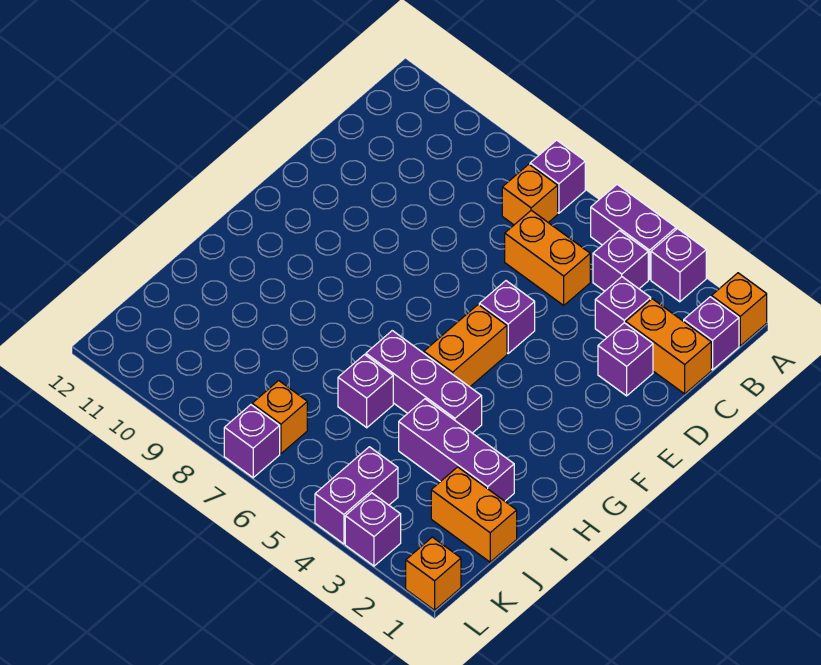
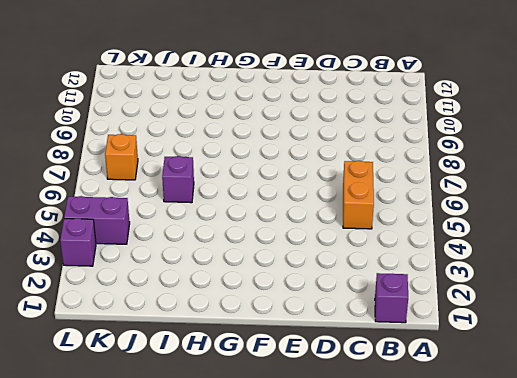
none -> orange brick A1 level 1
none -> purple brick A3 level 1
none -> purple brick A4:A5 level 1

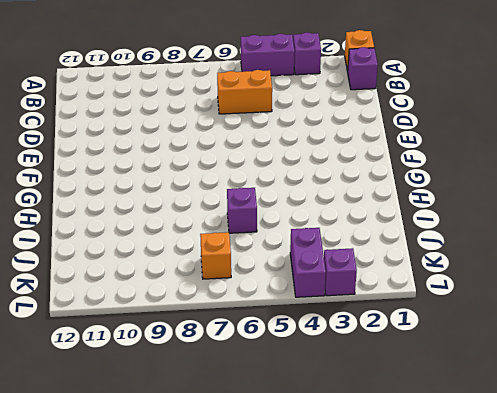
none -> purple brick A7 level 1
none -> purple brick B4 level 1
none -> orange brick B7 level 1

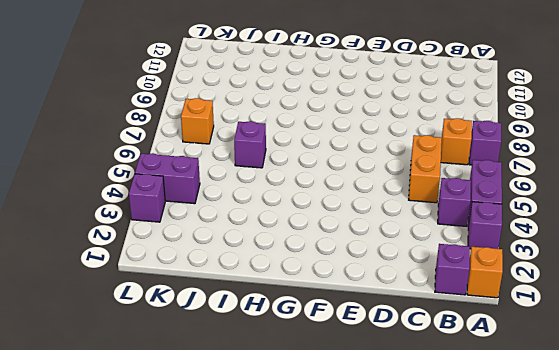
none -> orange brick C1:C2 level 1
none -> purple brick C3 level 1
none -> purple brick D2 level 1

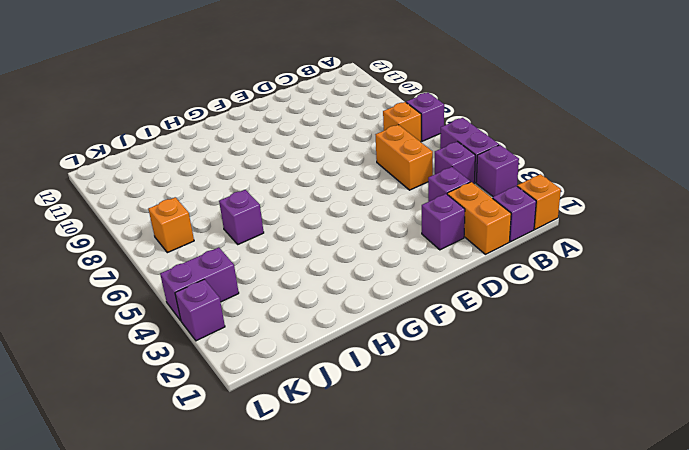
none -> purple brick E5 level 1
none -> orange brick F5:G5 level 1
none -> purple brick H4:H6 level 1

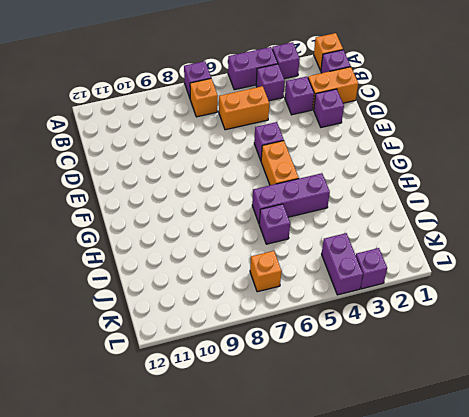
none -> purple brick I2:I4 level 1
none -> orange brick J1:J2 level 1
none -> orange brick L1 level 1

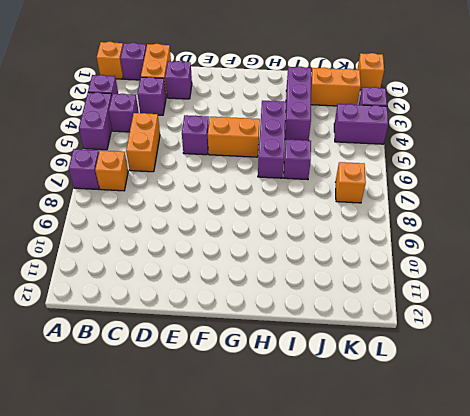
orange brick J2:K2 level 1 -> orange brick J1:J2 level 1
none -> purple brick L7 level 1

